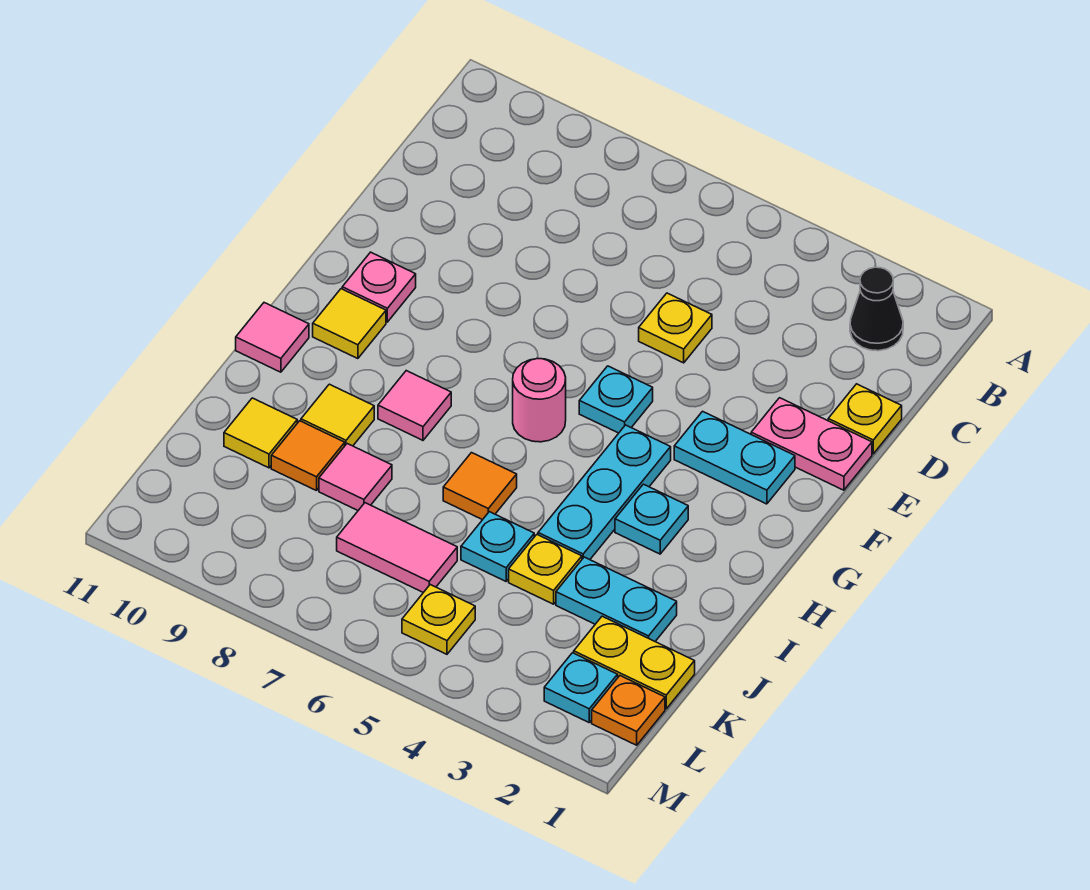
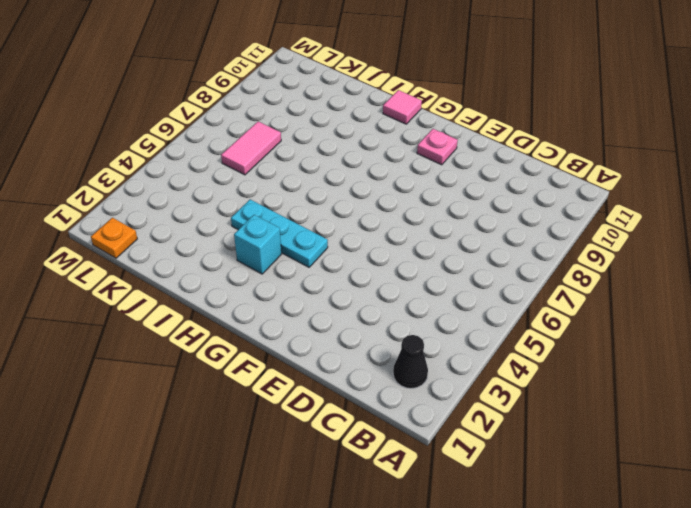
cyan brick H3 level 1 -> cyan plate H3 level 1
none -> yellow plate D1 level 1
none -> yellow plate D5 level 1
none -> pink plate E1:E2 level 1

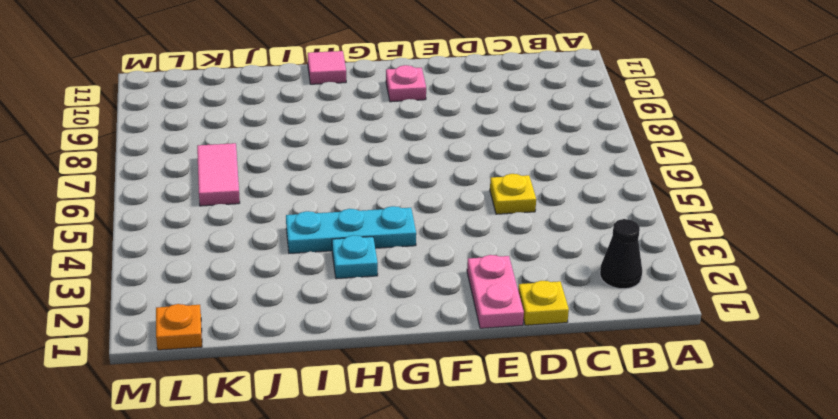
none -> cyan plate F2:F3 level 1
none -> cyan plate F5 level 1
none -> pink round brick G6 level 1

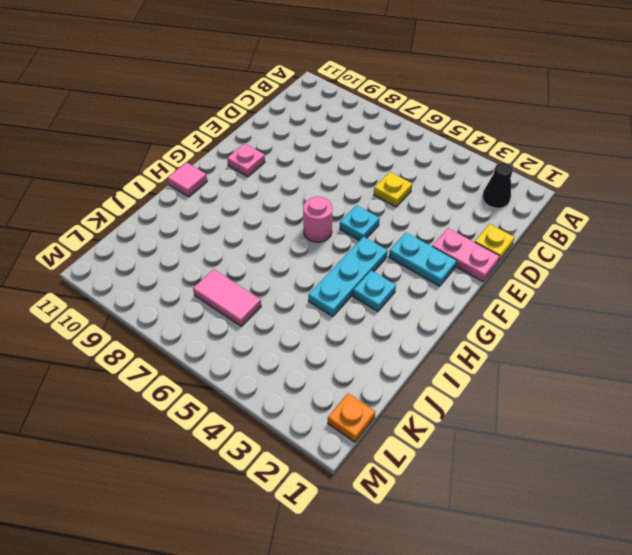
none -> yellow tile G10 level 1
none -> pink tile H8 level 1
none -> orange tile I6 level 1

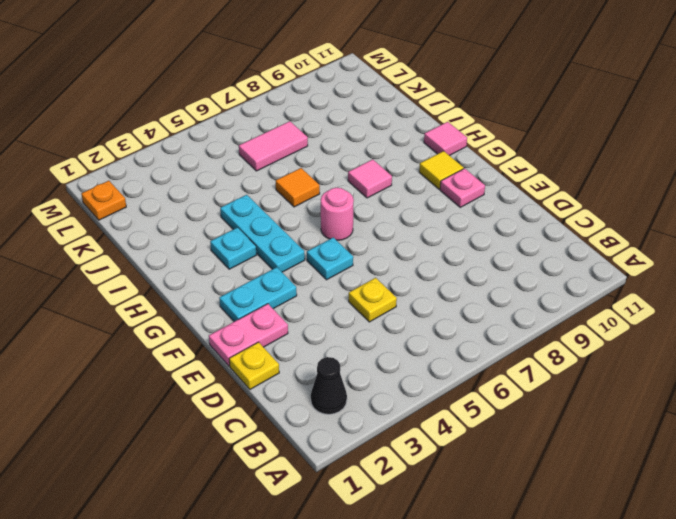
none -> yellow tile I9 level 1
none -> cyan plate J2:J3 level 1
none -> yellow plate J4 level 1

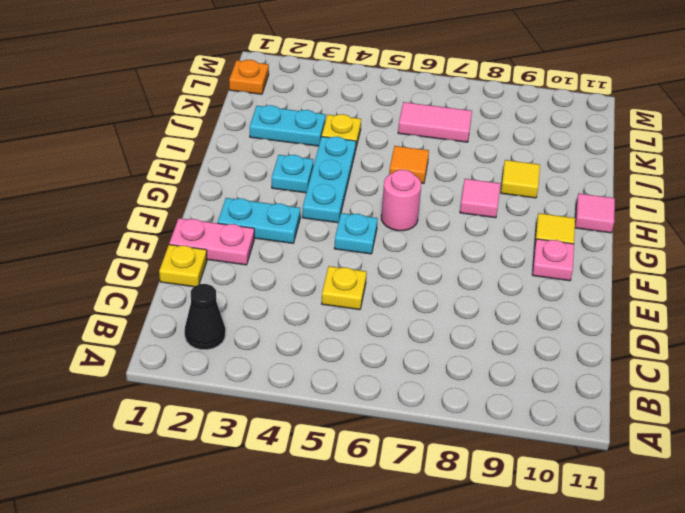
none -> cyan plate J5 level 1
none -> pink tile J8 level 1
none -> orange tile J9 level 1

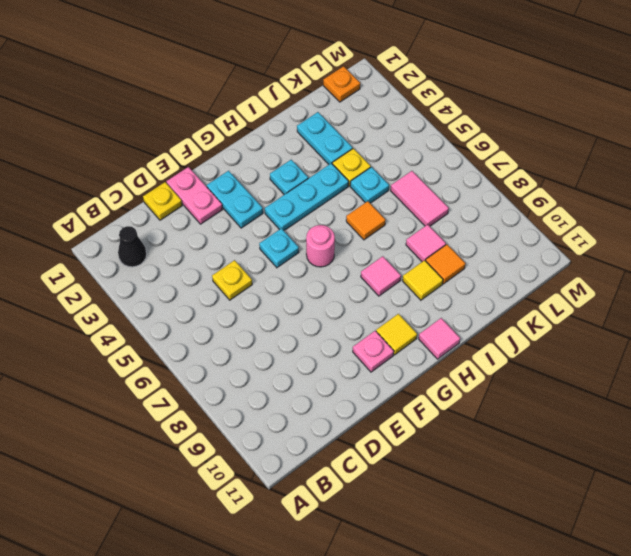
none -> yellow tile J10 level 1
none -> yellow plate K1:K2 level 1
none -> cyan plate L2 level 1

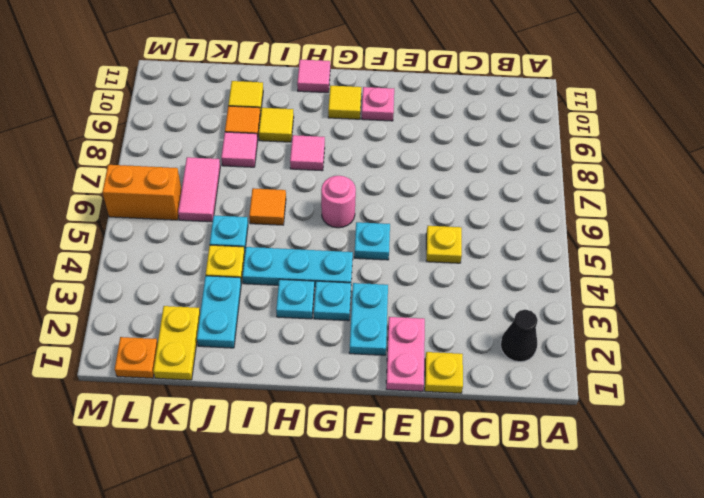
cyan plate G3 level 1 -> cyan plate L2 level 1
orange brick L6:M6 level 1 -> none
none -> yellow plate L5 level 1

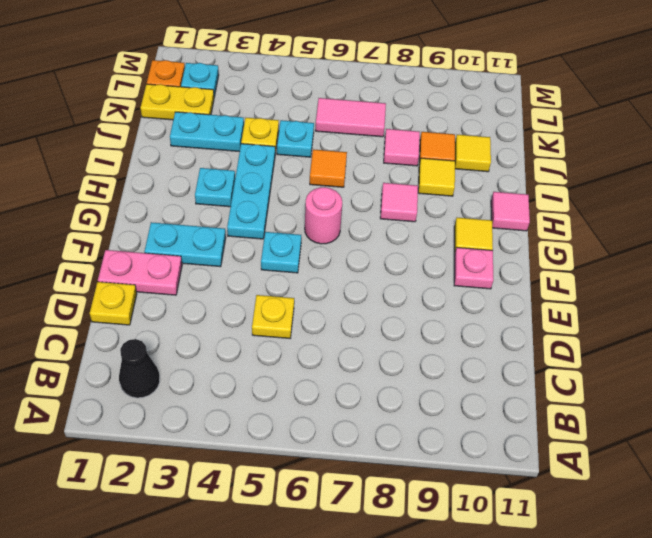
none -> yellow plate L5 level 1

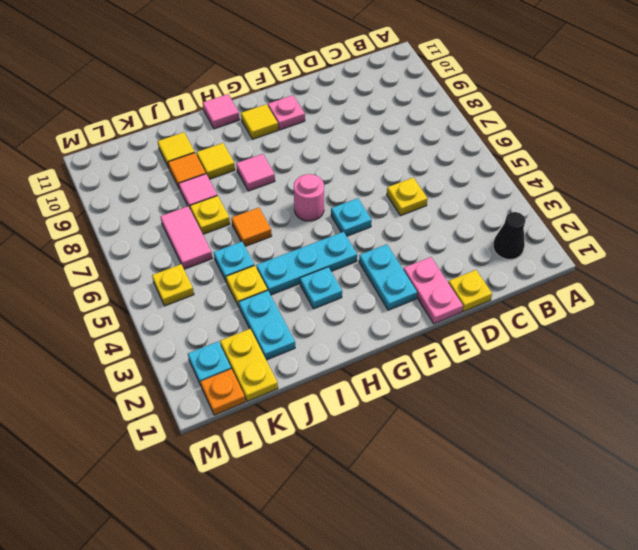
yellow plate J7 level 1 -> none

